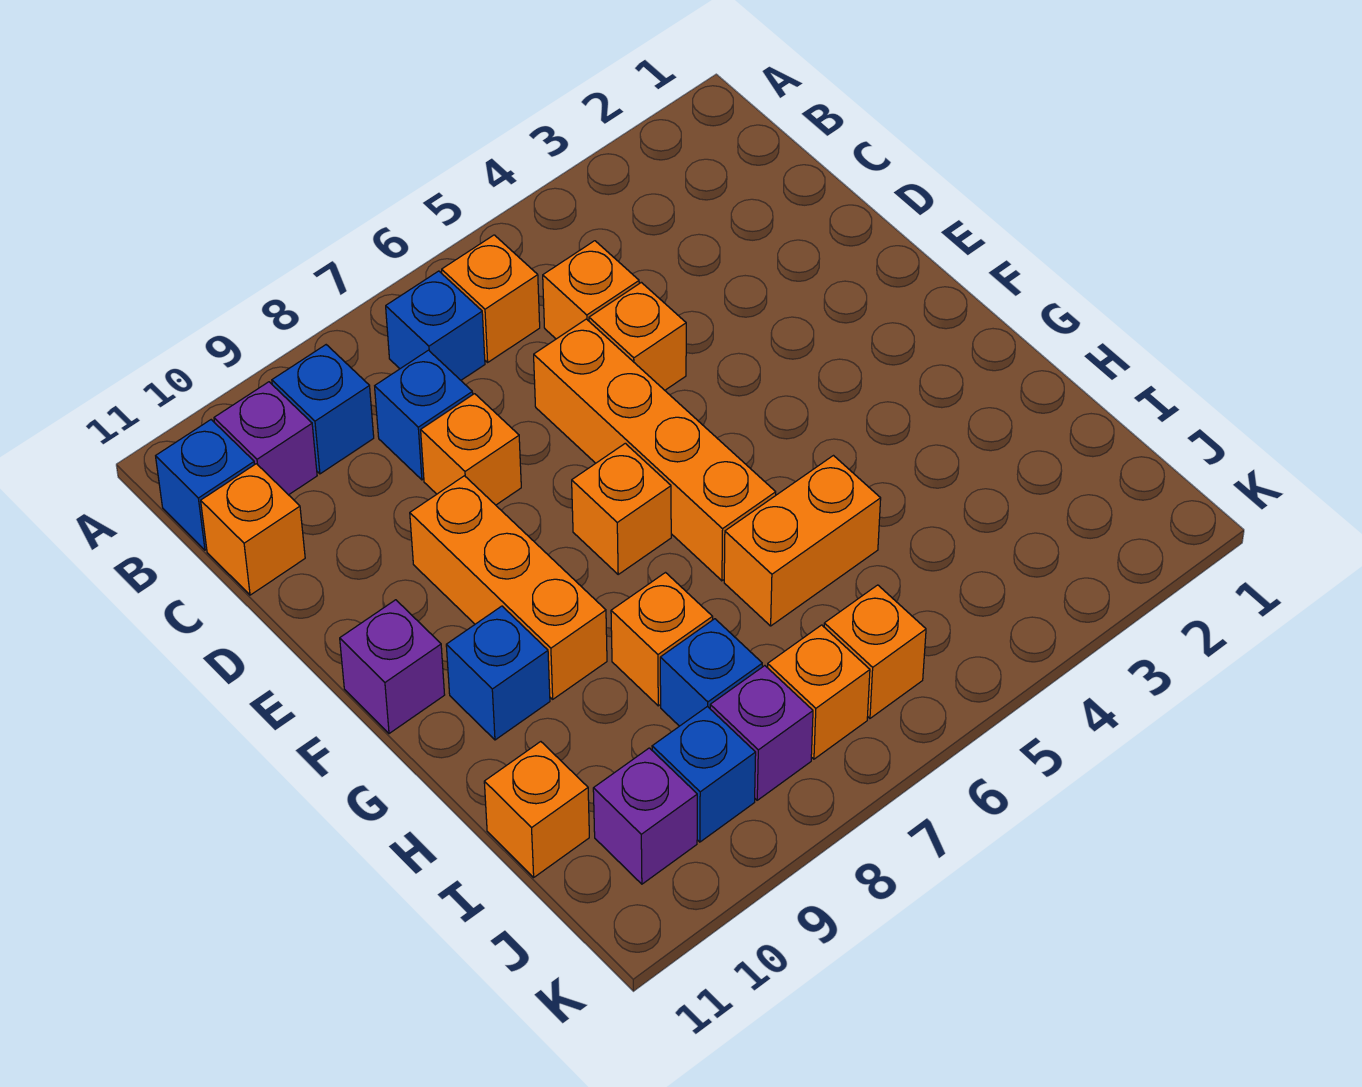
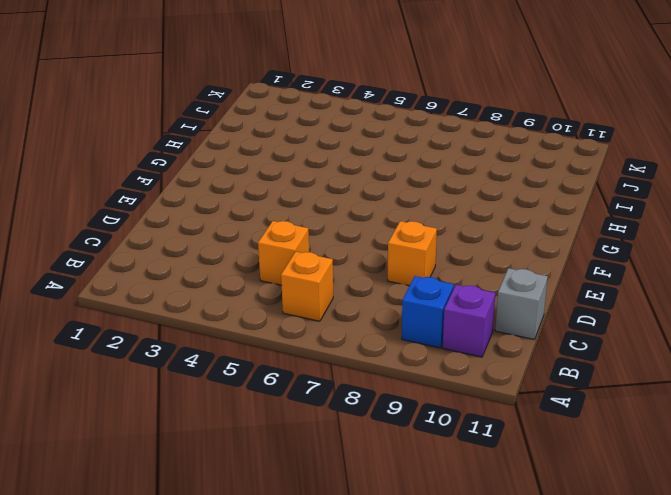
grey brick C11 level 1 -> orange brick C11 level 1
none -> blue brick B7 level 1
none -> blue brick B11 level 1
none -> blue brick C8 level 1

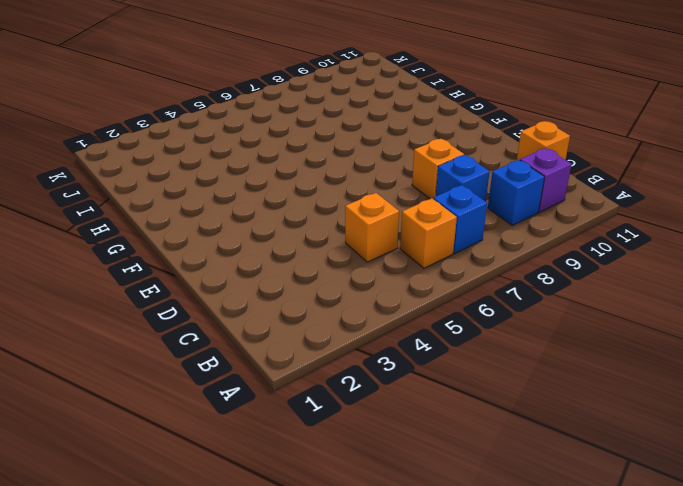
none -> blue brick B11 level 1
none -> orange brick D5 level 1
none -> orange brick D6:G6 level 1

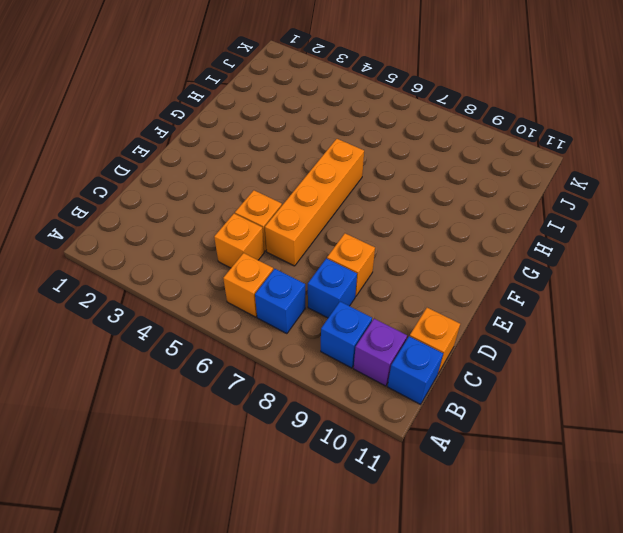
none -> orange brick E9:G9 level 1
none -> orange brick F7 level 1
none -> purple brick F11 level 1

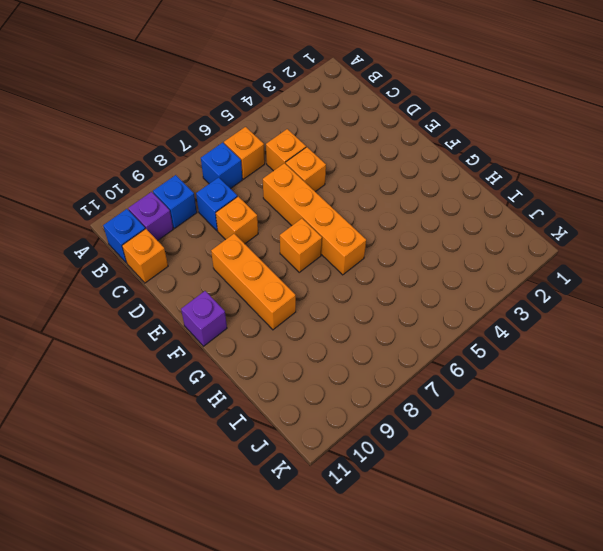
none -> blue brick G10 level 1
none -> orange brick H5:H6 level 1
none -> orange brick H8 level 1

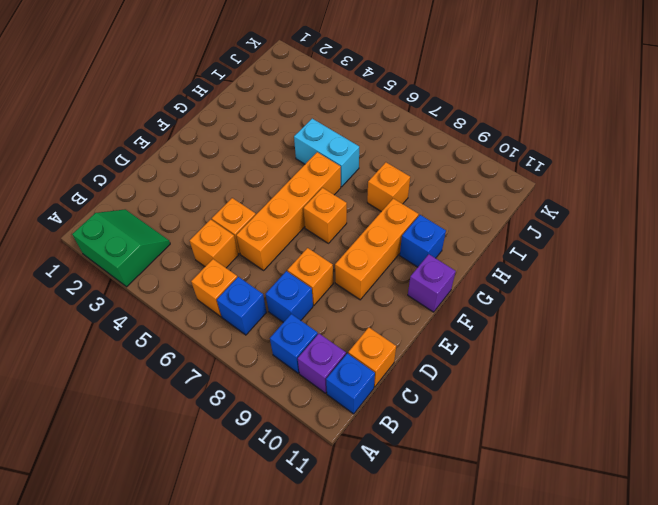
green slope A2:B3 level 1 top A -> none
cyan brick H5:H6 level 1 -> orange brick H5:H6 level 1
none -> blue brick I8 level 1
none -> orange brick I11 level 1
none -> orange brick J6 level 1

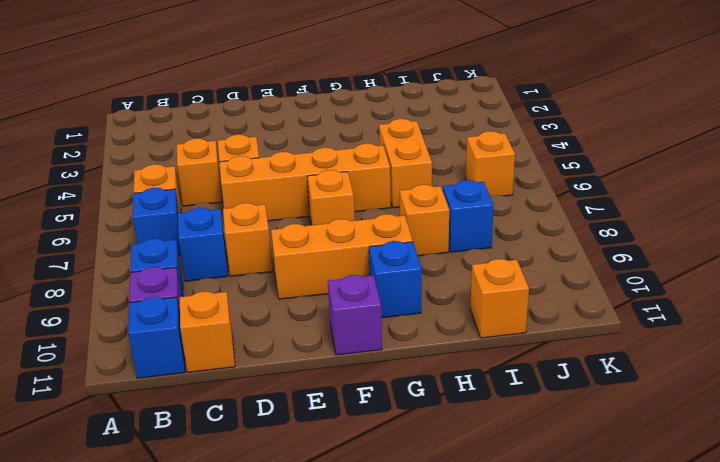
none -> orange brick J7 level 1
none -> purple brick J8 level 1
none -> blue brick J9 level 1

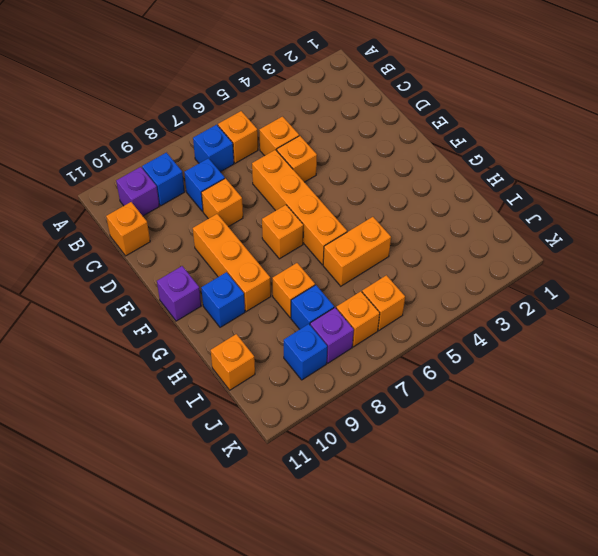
none -> blue brick B11 level 1
none -> purple brick J10 level 1

